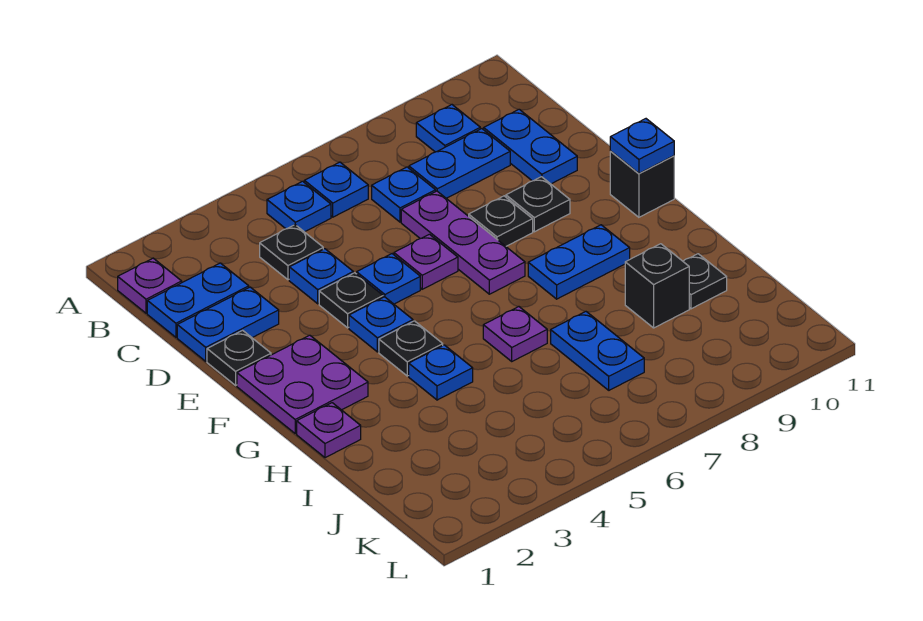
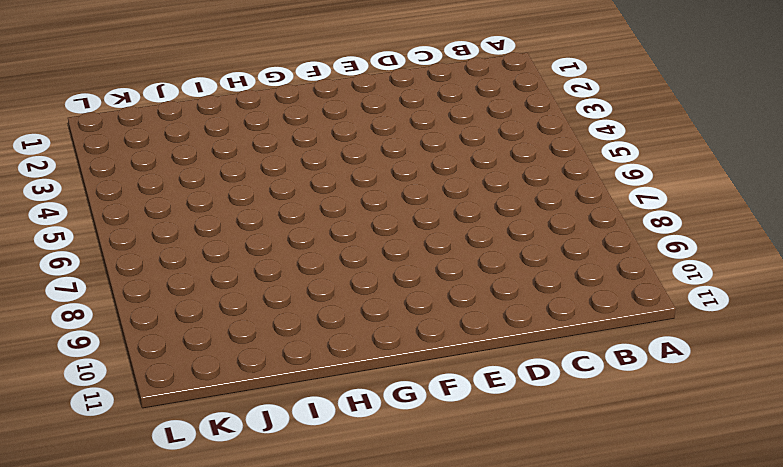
none -> purple plate B1 level 1
none -> blue plate B5 level 1
none -> blue plate B6 level 1
none -> blue plate B9 level 1

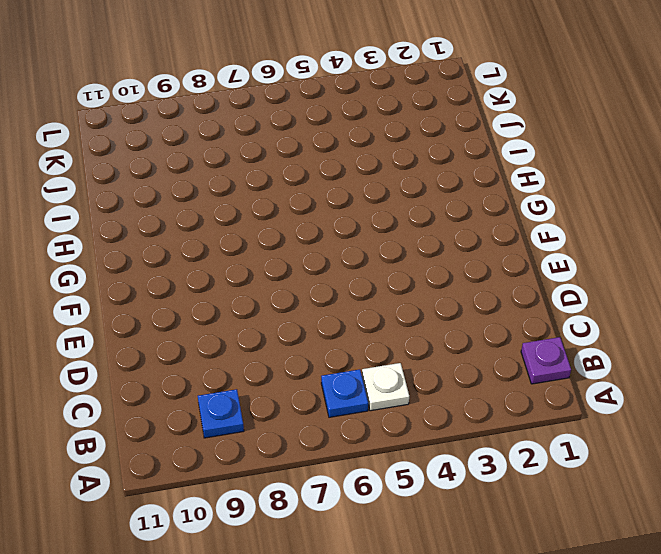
white plate B5 level 1 -> blue plate B5 level 1
none -> blue plate C1:C2 level 1
none -> black plate C4 level 1
none -> blue plate C7 level 1
none -> blue plate C8:C9 level 1

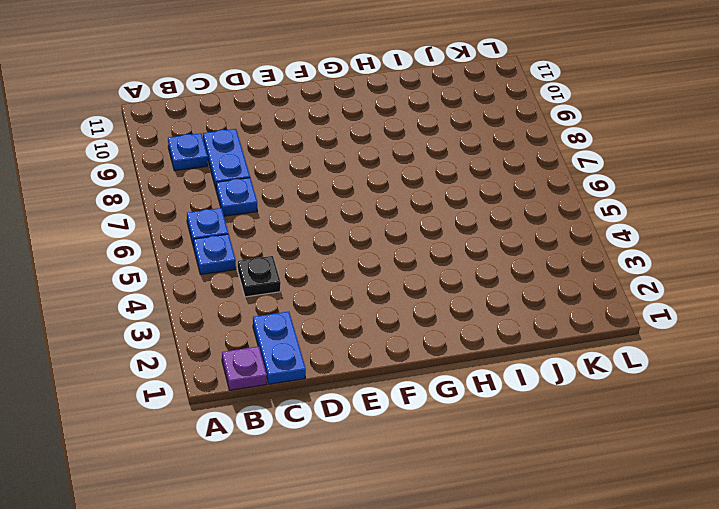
none -> blue plate C10:D10 level 1
none -> blue plate D1:D2 level 1
none -> blue plate D4 level 1
none -> purple plate D7:F7 level 1

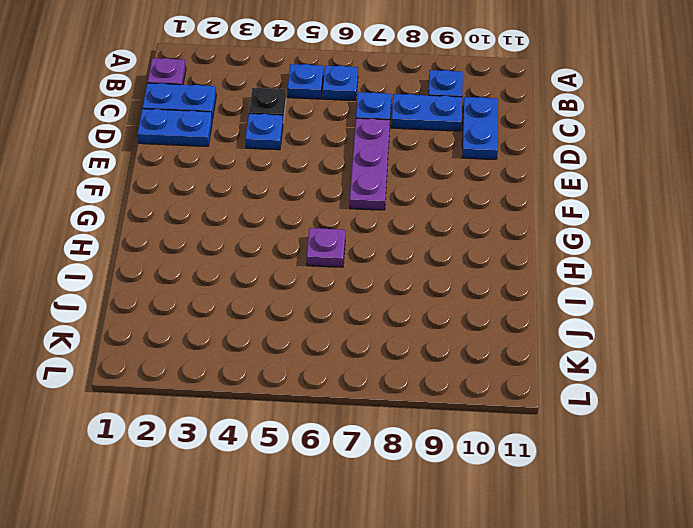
none -> black plate E1 level 1
none -> black plate E4 level 1
none -> blue plate E5 level 1
none -> purple plate E6 level 1

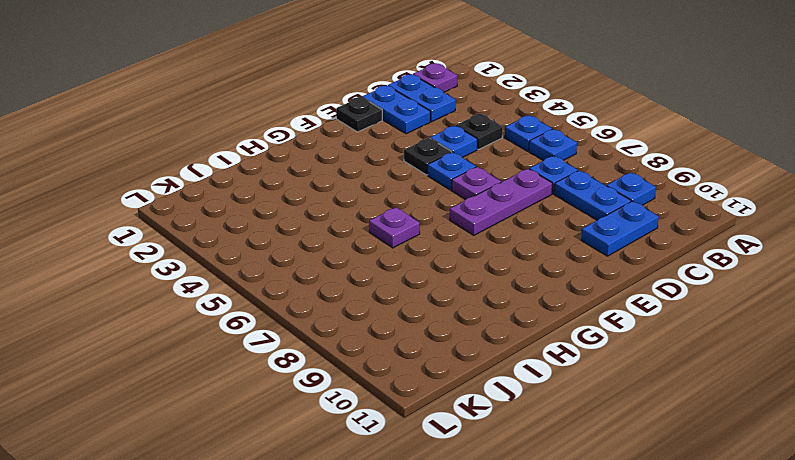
none -> black plate E8 level 1
none -> black plate E9 level 1
none -> purple plate F1:G2 level 1
none -> blue plate F4 level 1

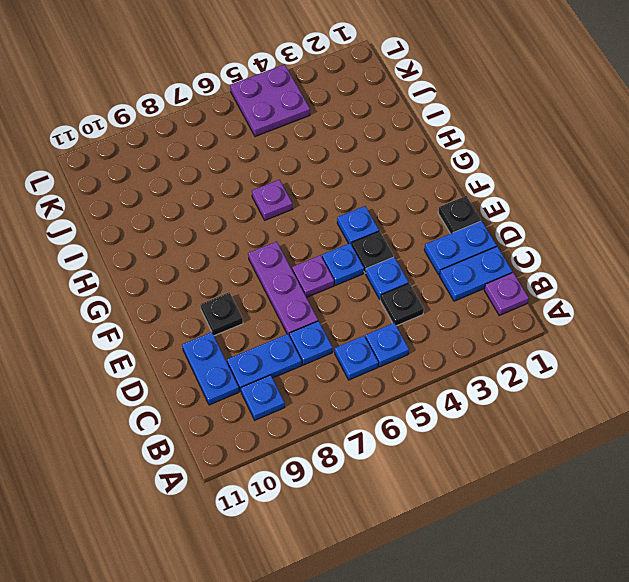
purple plate K4:L5 level 1 -> purple plate F1:G2 level 1
none -> black plate E8 level 1
none -> black brick F11 level 1
none -> black plate G4 level 1
none -> blue plate G8:G9 level 1

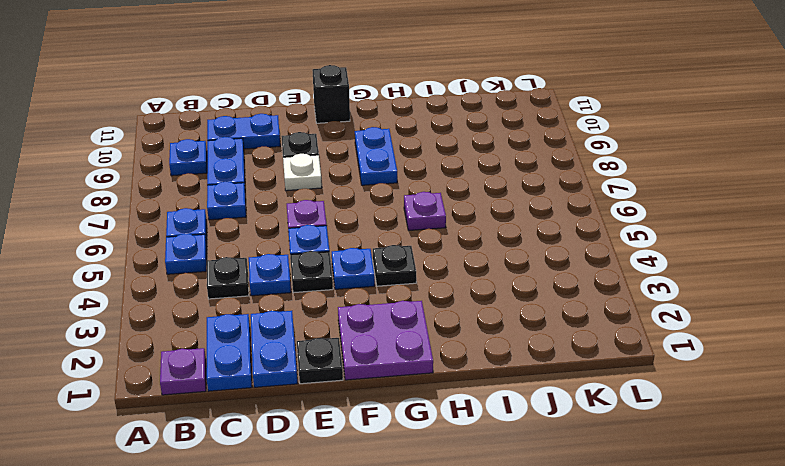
white plate E8 level 1 -> black plate E8 level 1
none -> purple plate D7:F7 level 1
none -> purple plate H1 level 1
none -> blue plate H4 level 1
none -> blue plate I7:J7 level 1

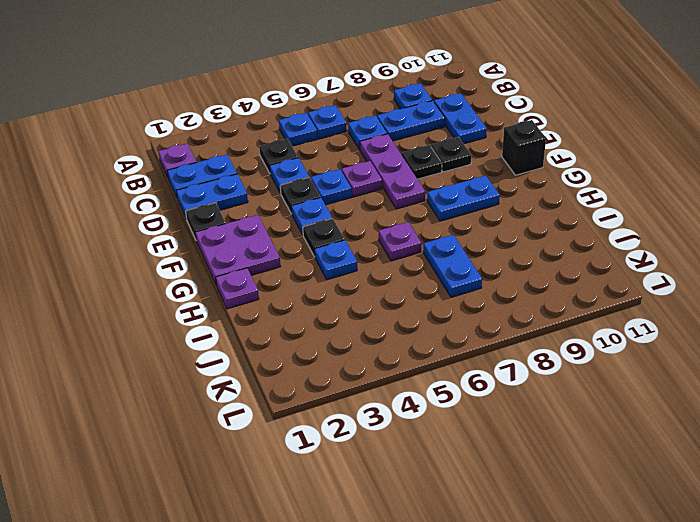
none -> black brick I9 level 1
none -> black plate I10 level 1
none -> blue plate F11 level 2

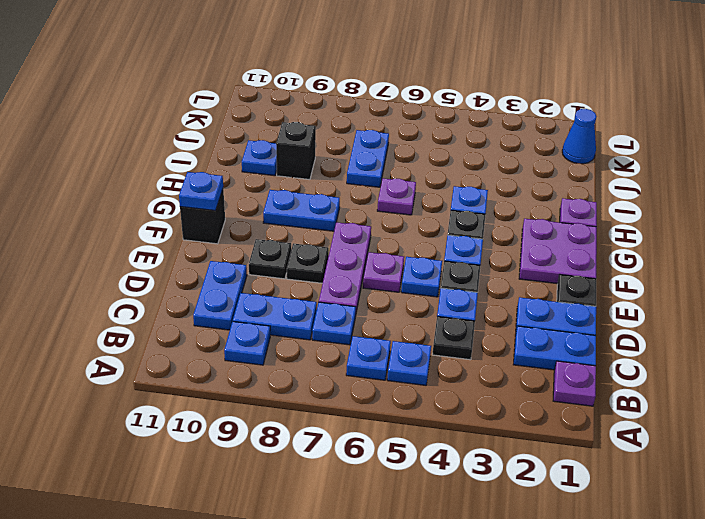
blue plate I10 level 1 -> black plate I10 level 1
blue cone K1 level 1 -> none

